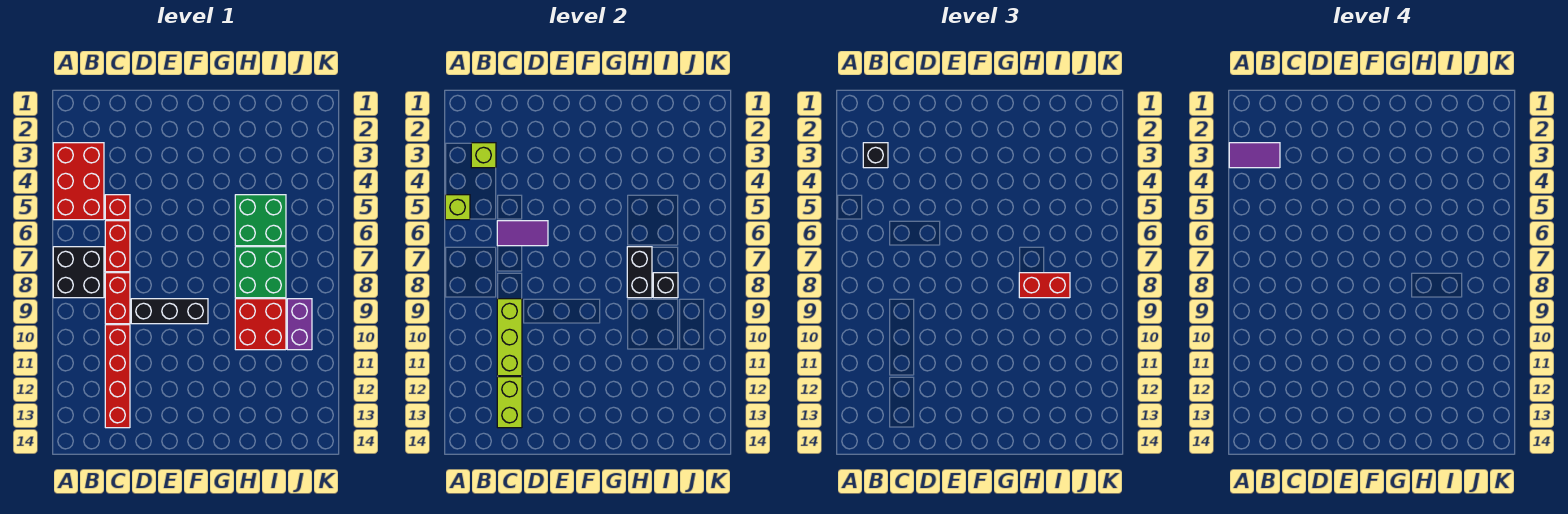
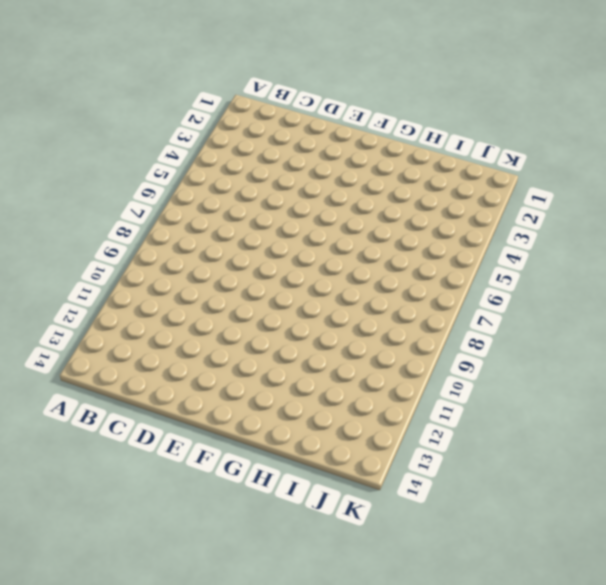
none -> red brick A3:B5 level 1
none -> black brick A7:B8 level 1
none -> red brick C5 level 1

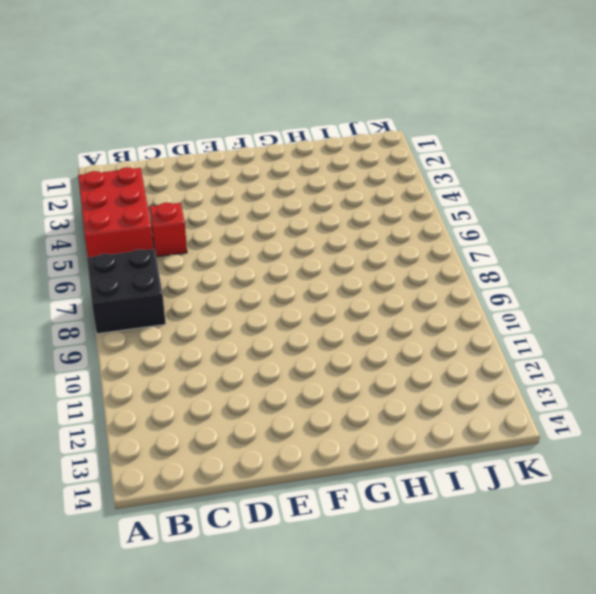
none -> red brick C6:C7 level 1
none -> red brick C8:C9 level 1
none -> red brick C10:C13 level 1

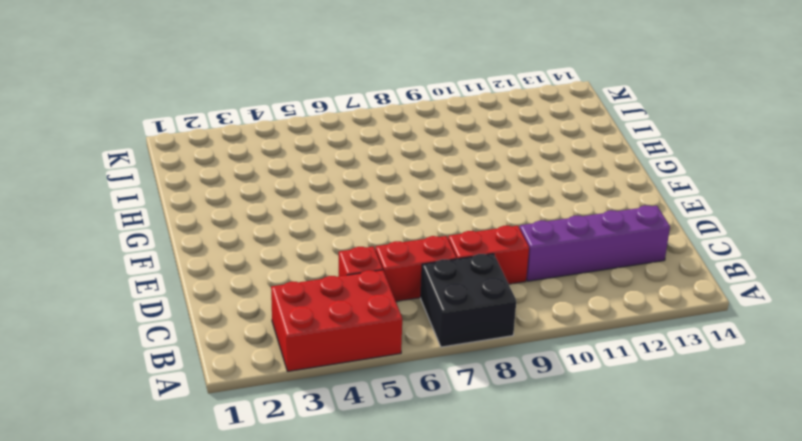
purple brick C10:C13 level 1 -> red brick C10:C13 level 1
none -> black brick D9:F9 level 1
none -> green brick H5:I6 level 1
none -> green brick H7:I8 level 1

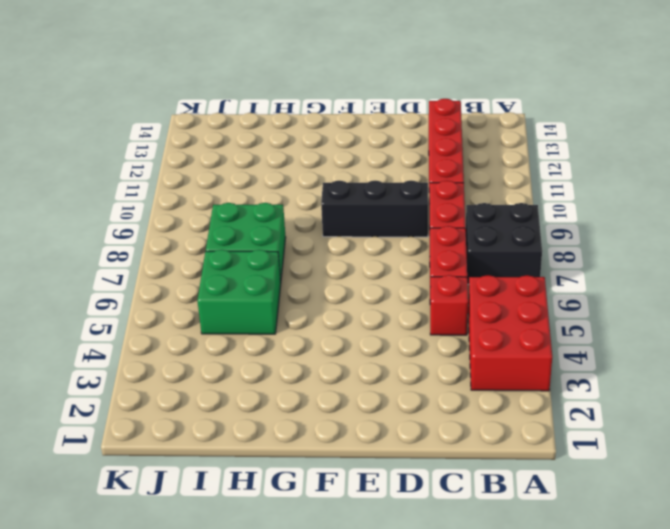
none -> red brick H9:I10 level 1
none -> purple brick J9:J10 level 1
none -> lime brick A5 level 2

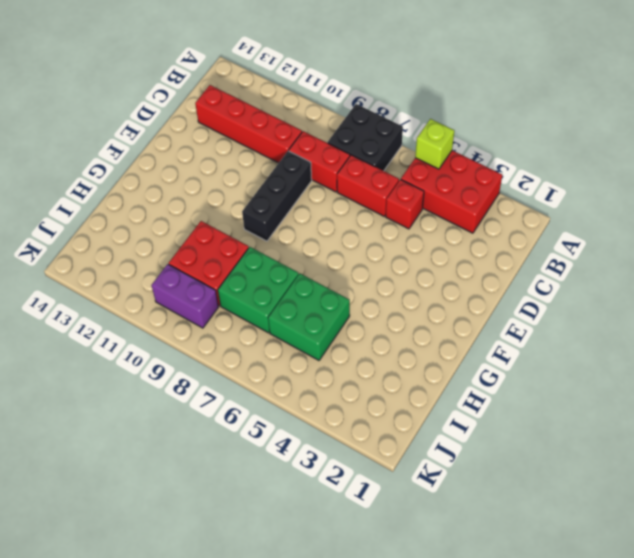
none -> lime brick B3 level 2
none -> purple tile C6:D6 level 2
none -> lime brick C9:C11 level 2

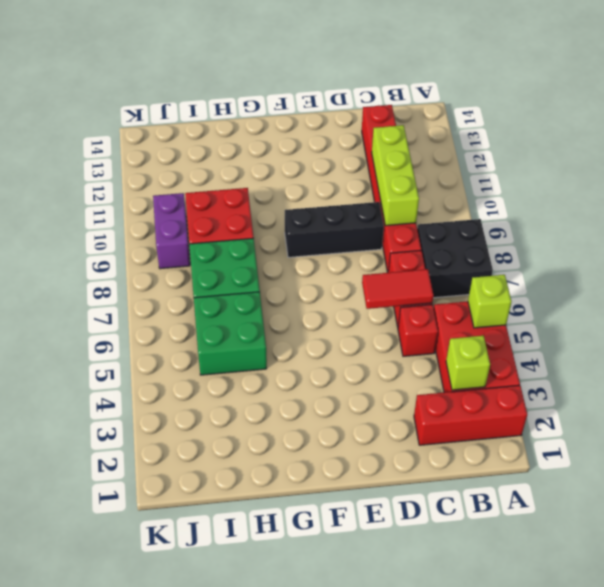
red brick A2:C2 level 1 -> none
red tile C6:D6 level 2 -> purple tile C6:D6 level 2
none -> lime brick C12:C13 level 2
none -> black brick H7:H8 level 2
none -> black brick I8 level 2

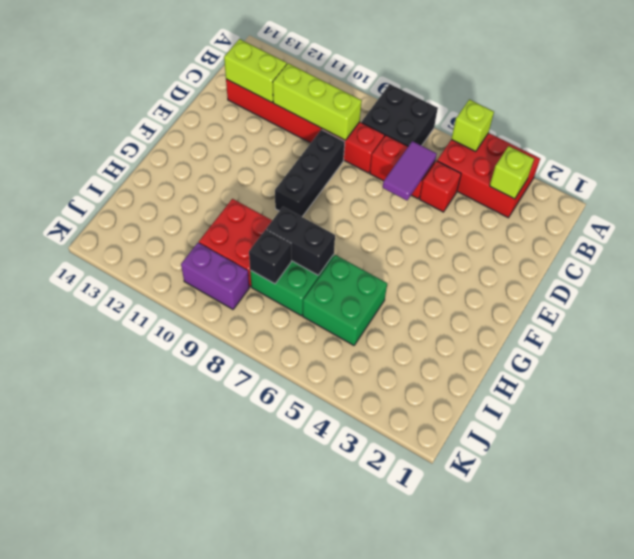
none -> black brick B3 level 3
none -> red brick H8:I8 level 3
none -> purple tile A3:B3 level 4

